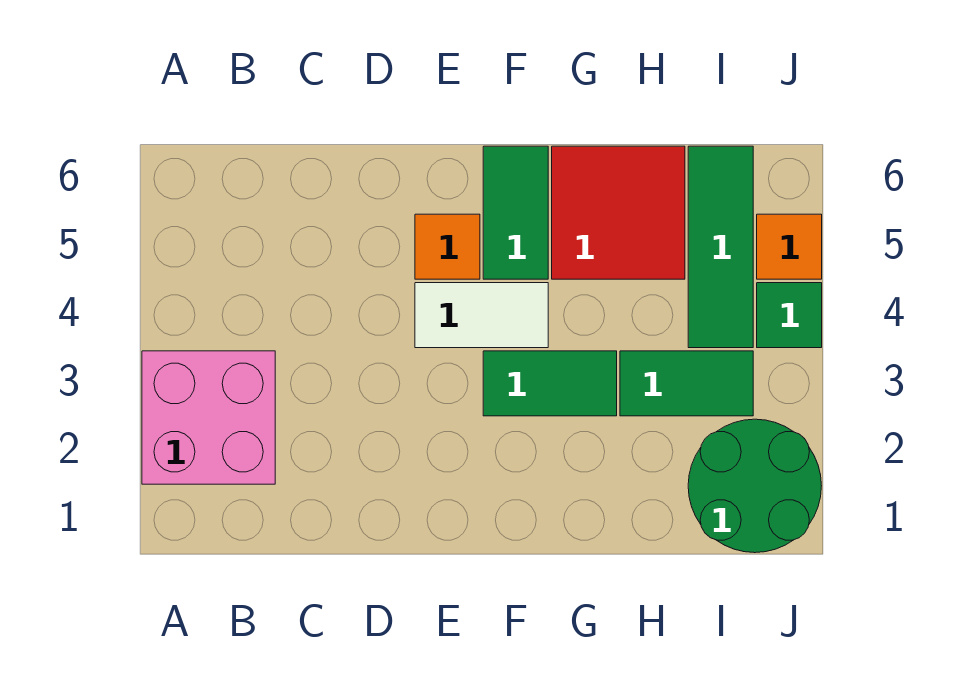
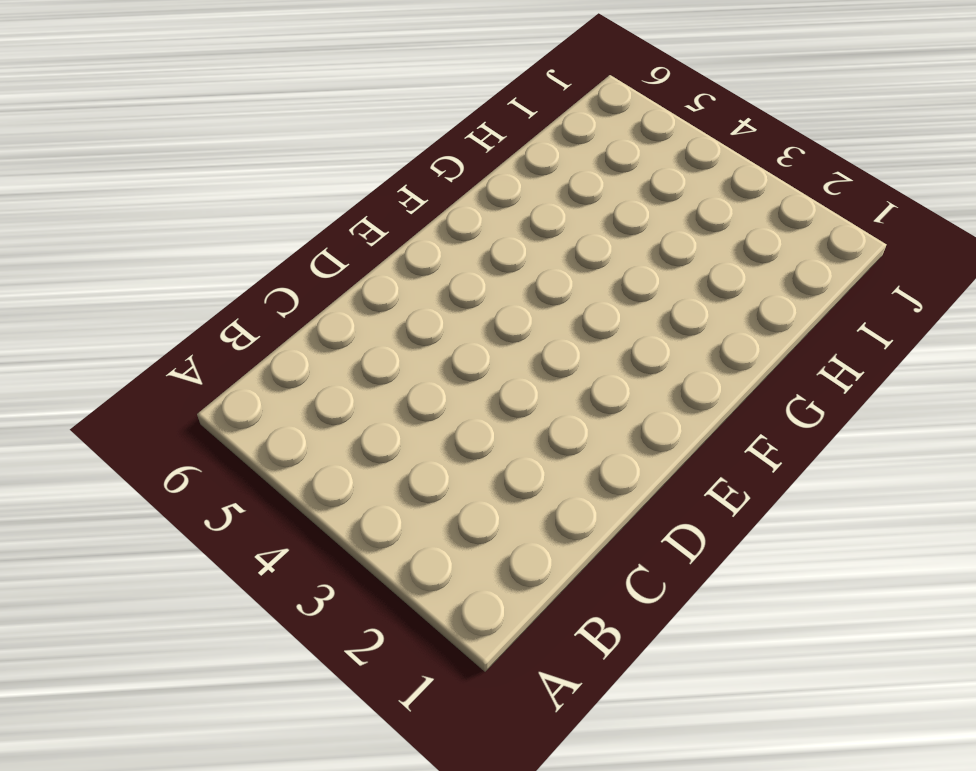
none -> pink brick A2:B3 level 1
none -> white tile E4:F4 level 1

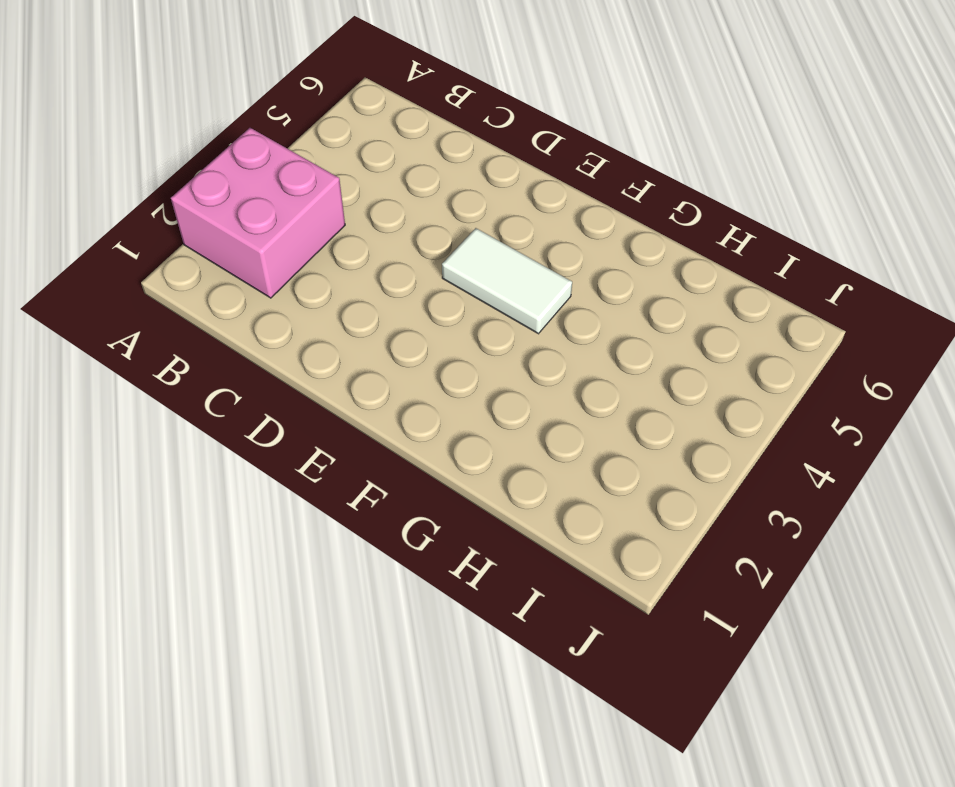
none -> orange tile E5 level 1
none -> green tile F3:G3 level 1

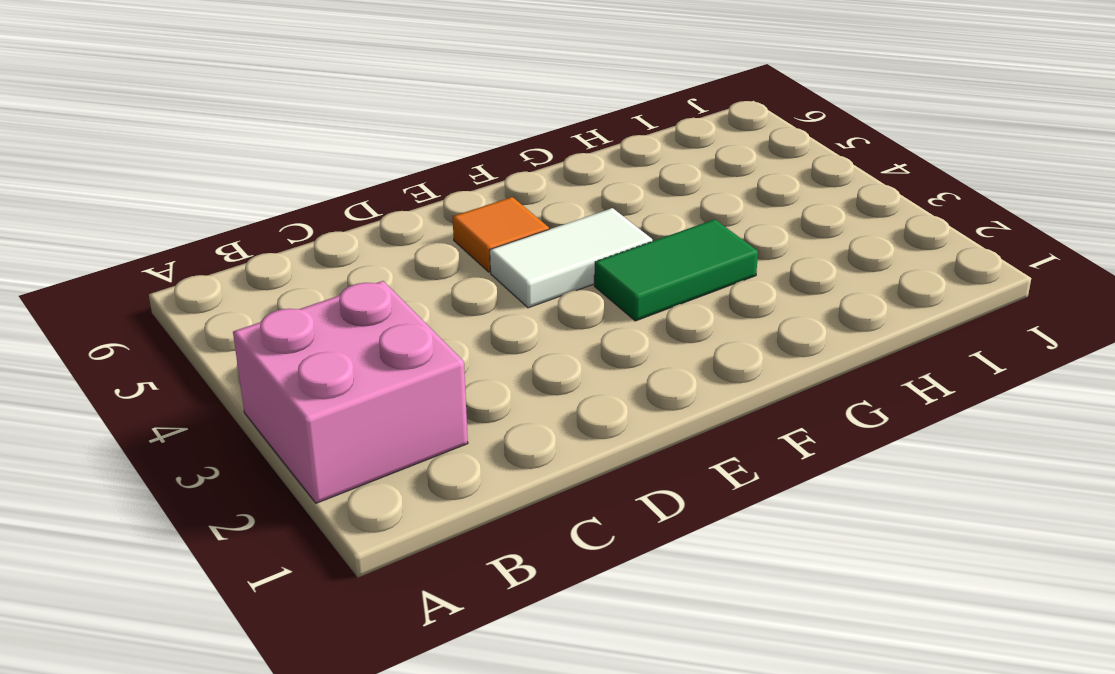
none -> green tile F5:F6 level 1
none -> red tile G5:H6 level 1

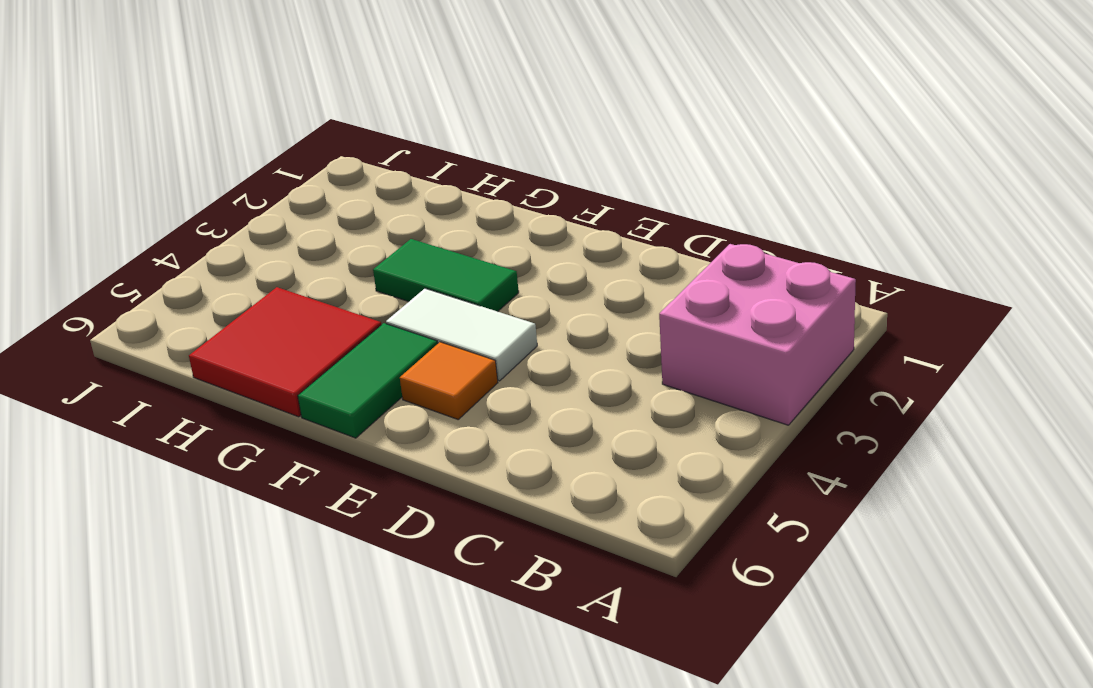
none -> green tile H3:I3 level 1
none -> green round brick I1:J2 level 1

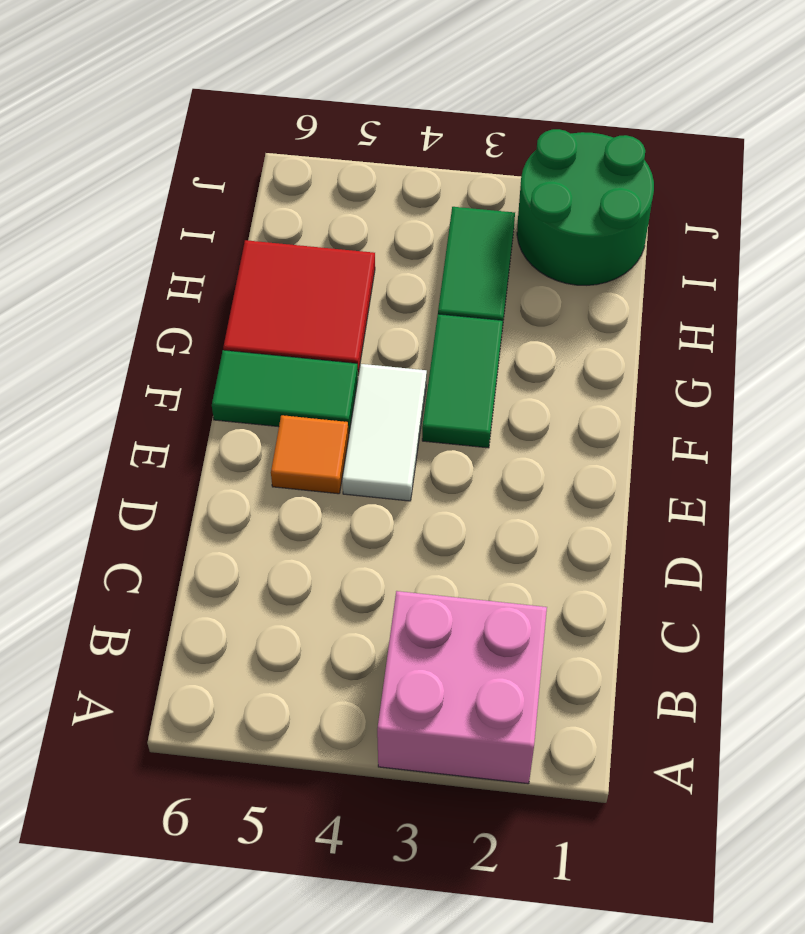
none -> green tile I4:I6 level 1
none -> green tile J4 level 1

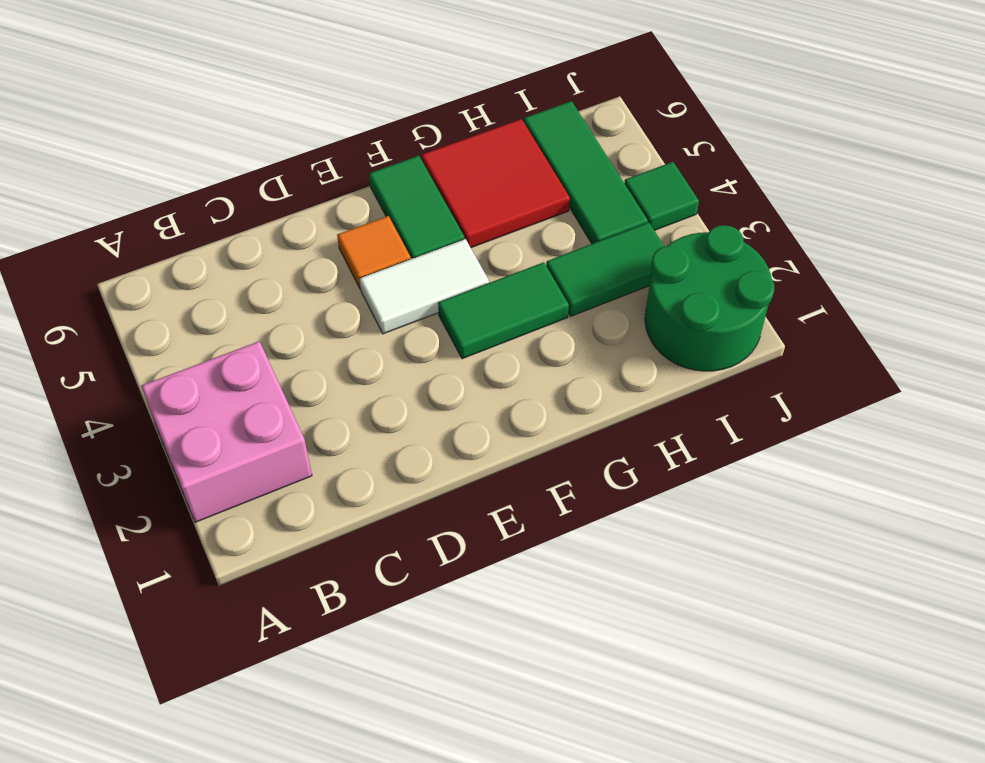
none -> orange tile J5 level 1

